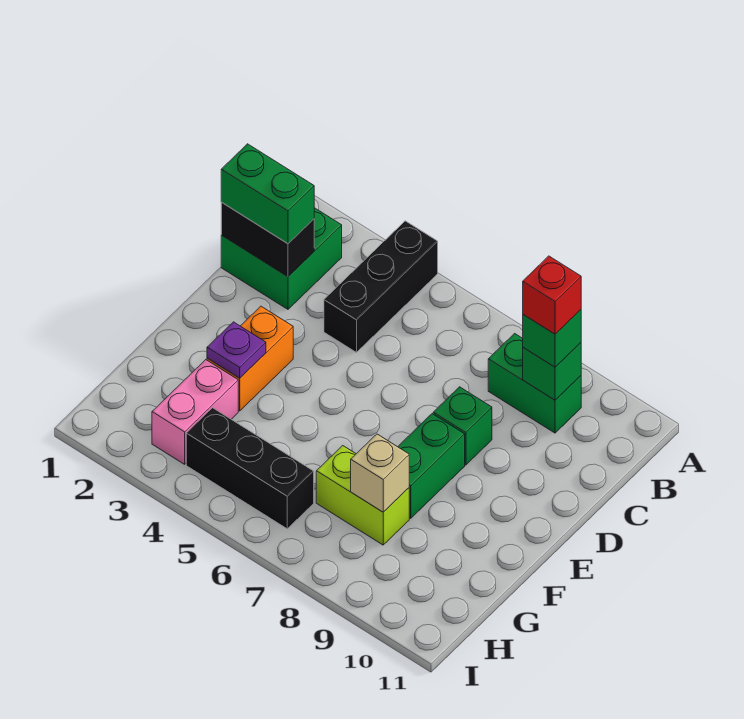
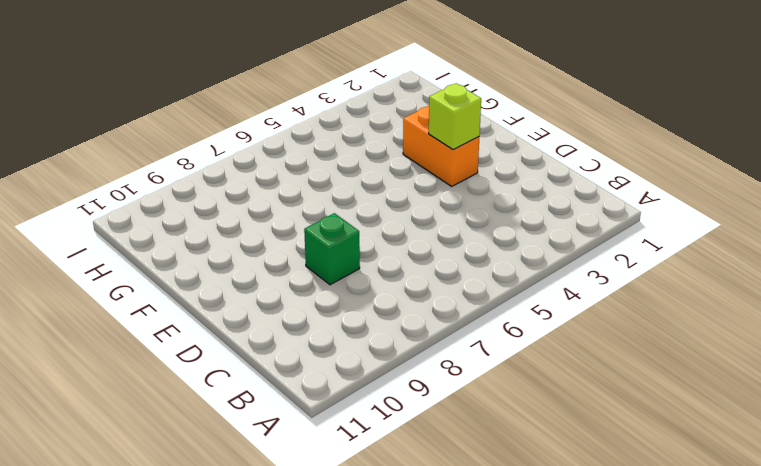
lime brick E3 level 2 -> none
none -> black brick A4:C4 level 1
none -> green brick B1:C2 level 1
none -> green brick B8:B9 level 1

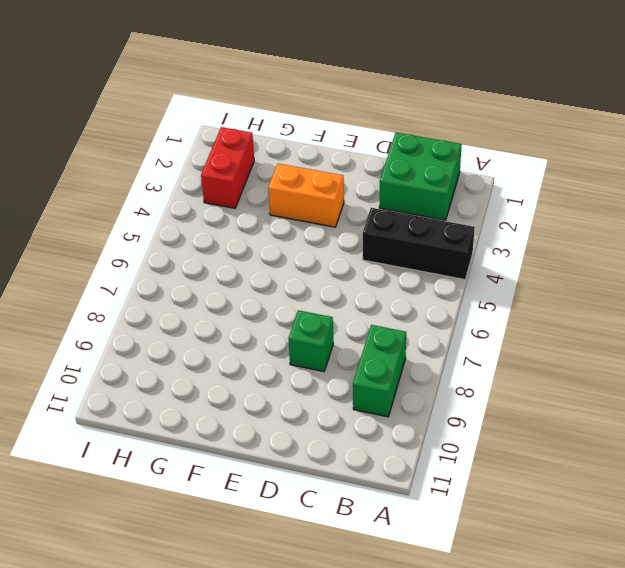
red brick H2:H3 level 1 -> pink brick G3:H3 level 1
none -> green brick E8:F8 level 1
none -> lime brick G7:G8 level 1
none -> black brick H4:H6 level 1

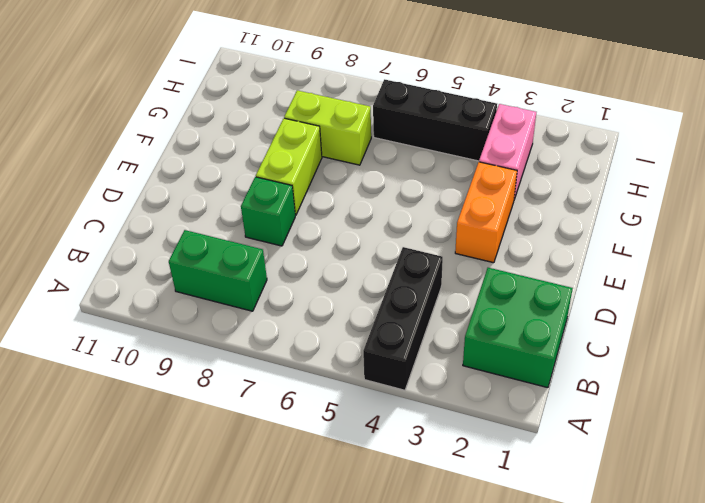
lime brick E8:F8 level 1 -> green brick E8:F8 level 1
none -> green brick B9 level 2
none -> black brick C1:C2 level 2
none -> purple plate F3 level 2

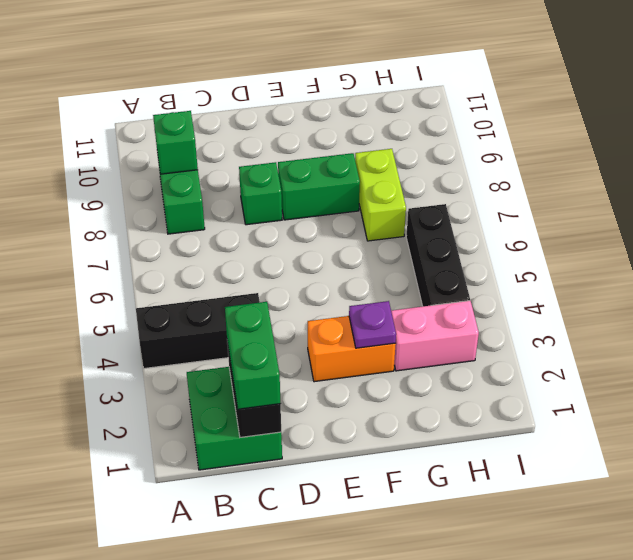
none -> tan brick G8 level 2
none -> green brick B9 level 3
none -> red brick B9 level 4

